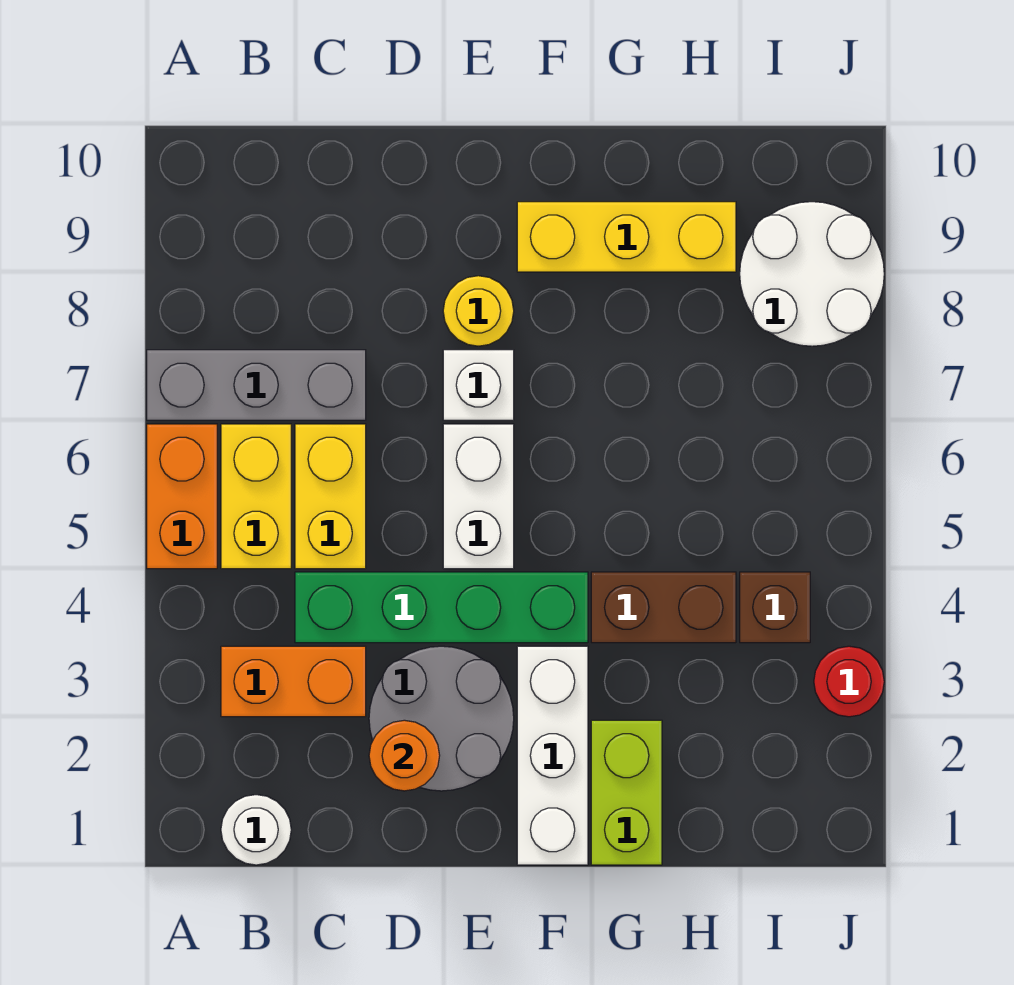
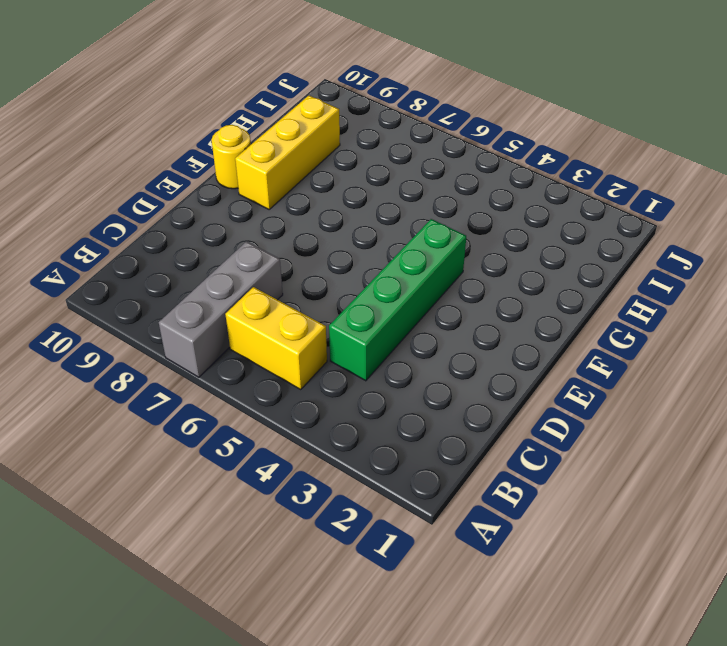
yellow round brick F10 level 1 -> yellow round brick E8 level 1
none -> orange brick A5:A6 level 1
none -> white round brick B1 level 1
none -> orange brick B3:C3 level 1

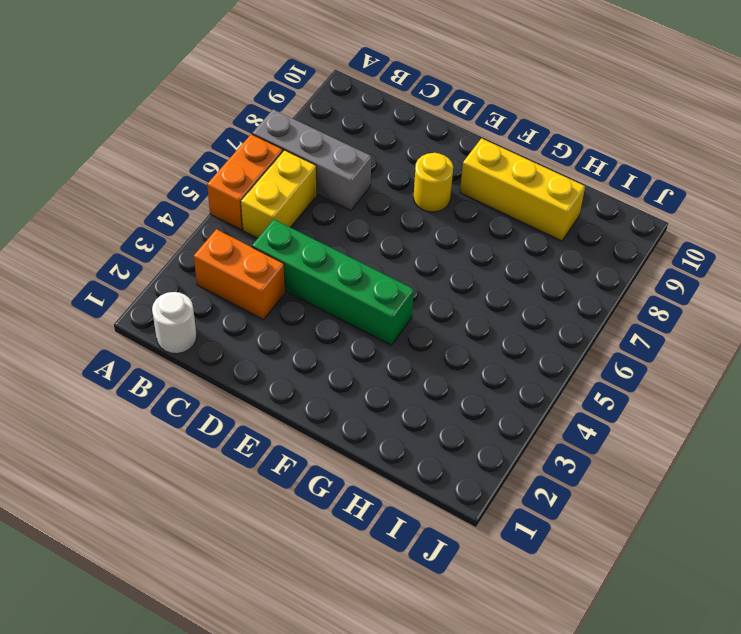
none -> yellow brick C5:C6 level 1
none -> grey round brick D2:E3 level 1
none -> white brick E5:E6 level 1

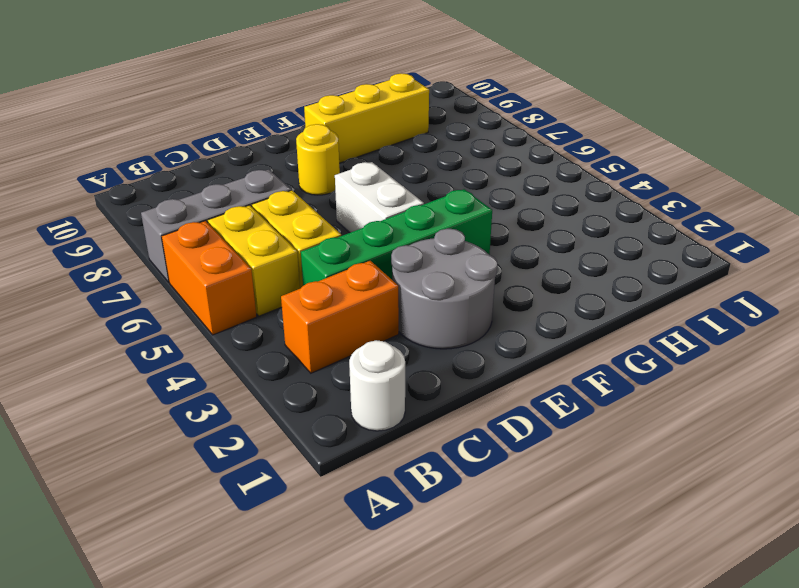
none -> white brick E7 level 1
none -> white brick F1:F3 level 1
none -> lime brick G1:G2 level 1

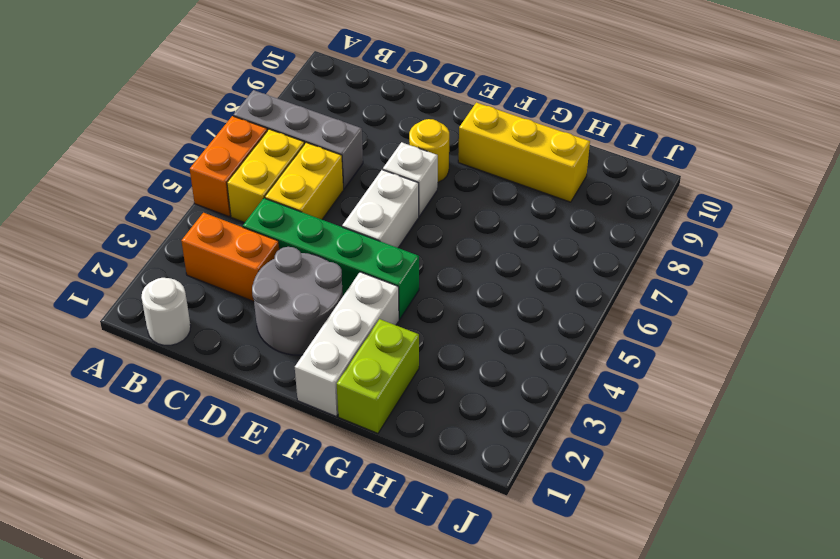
none -> brown brick G4:H4 level 1
none -> brown brick I4 level 1
none -> white round brick I8:J9 level 1

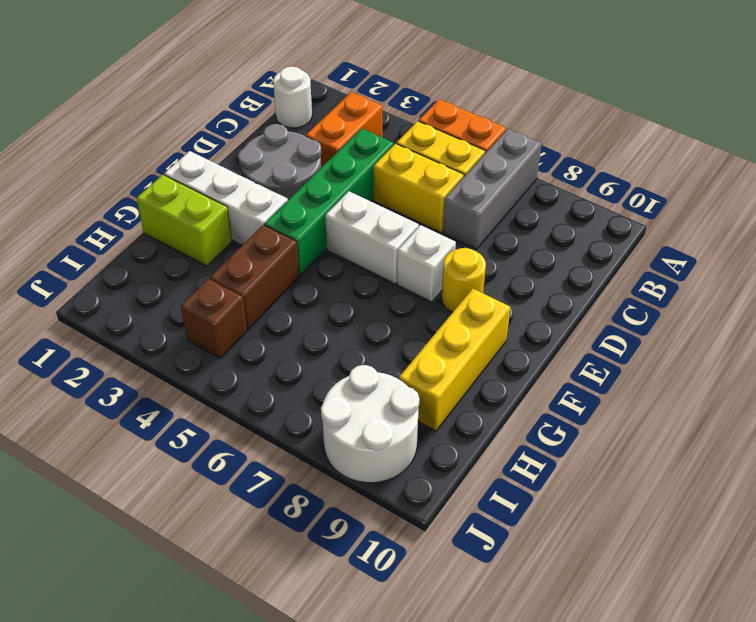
none -> red round brick J3 level 1
none -> orange round brick D2 level 2

